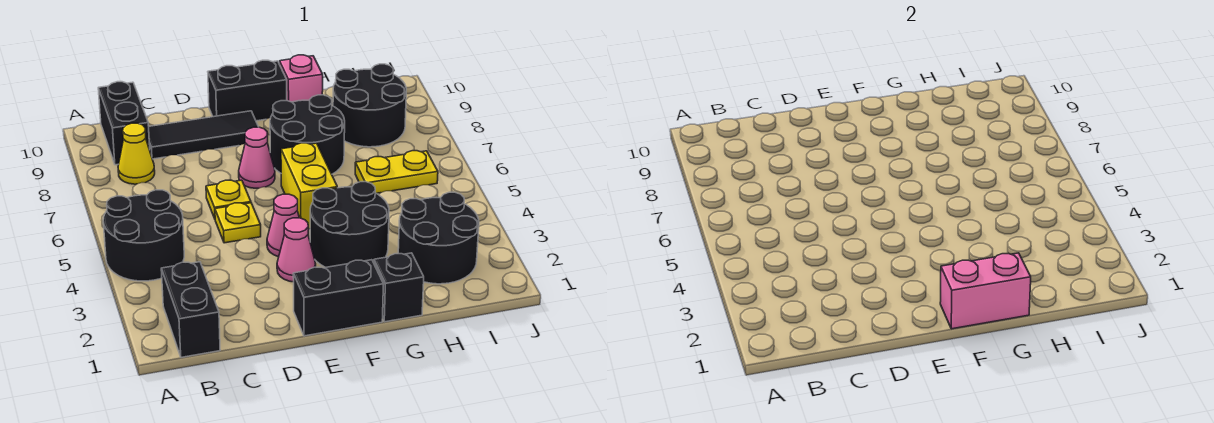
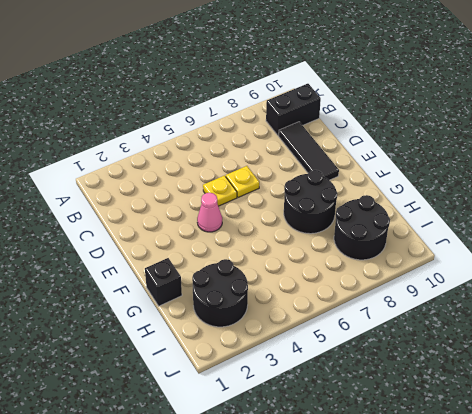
none -> black round brick A4:B5 level 1
none -> black brick B1:B2 level 1
none -> yellow cone B8 level 1

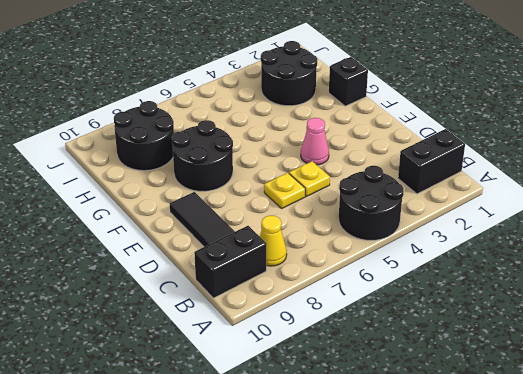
none -> black brick E1:F1 level 1
none -> pink cone E3 level 1
none -> pink cone E7 level 1

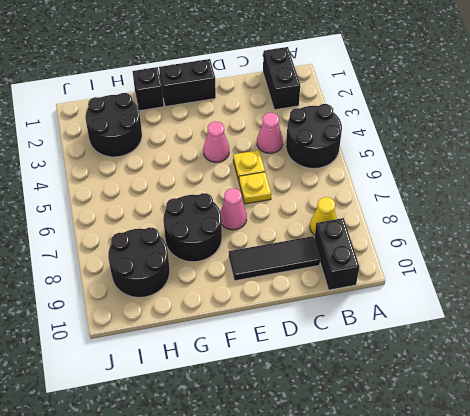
pink cone C4 level 1 -> pink cone E3 level 1
none -> black brick E10:F10 level 1
none -> black round brick F3:G4 level 1
none -> yellow brick F5:F6 level 1

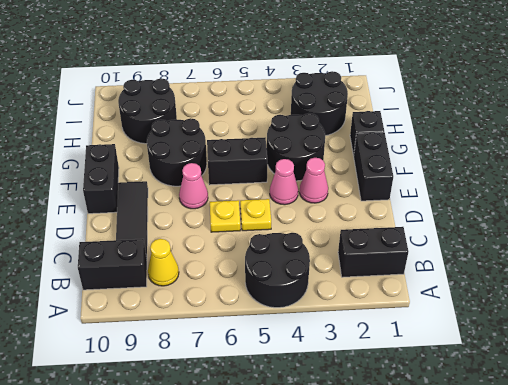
black brick F5:F6 level 1 -> yellow brick F5:F6 level 1
none -> pink brick G10 level 1
none -> yellow plate H6:I6 level 1
none -> pink brick F1:G1 level 2

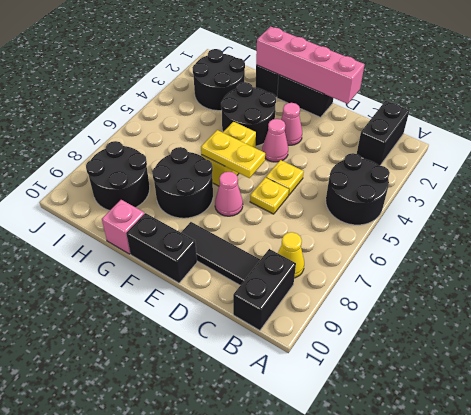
pink brick D1:G1 level 2 -> pink brick F1:G1 level 2
yellow plate E6:F6 level 2 -> yellow plate H6:I6 level 1

